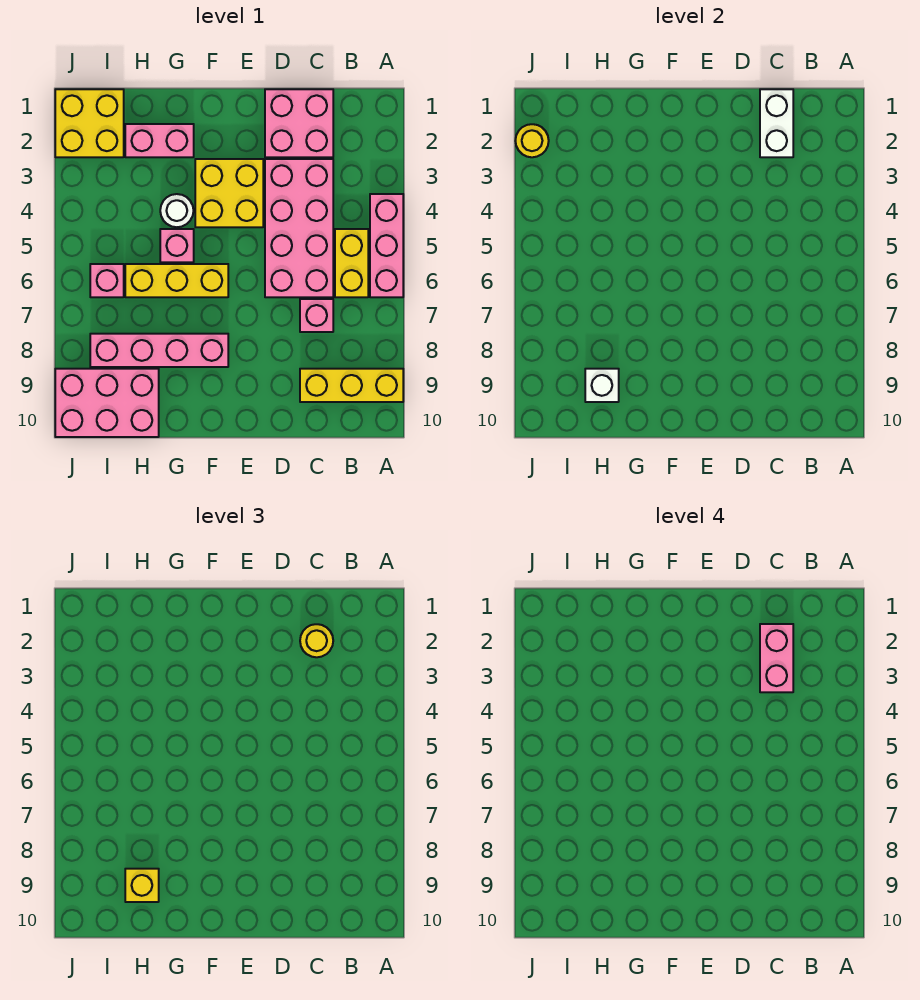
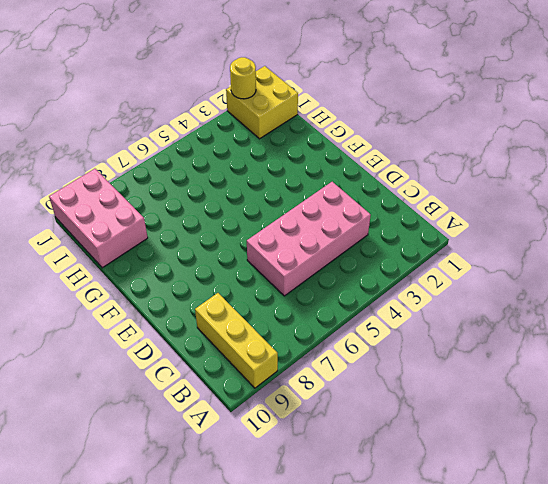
none -> pink brick A4:A6 level 1
none -> yellow brick B5:B6 level 1
none -> pink brick C1:D2 level 1

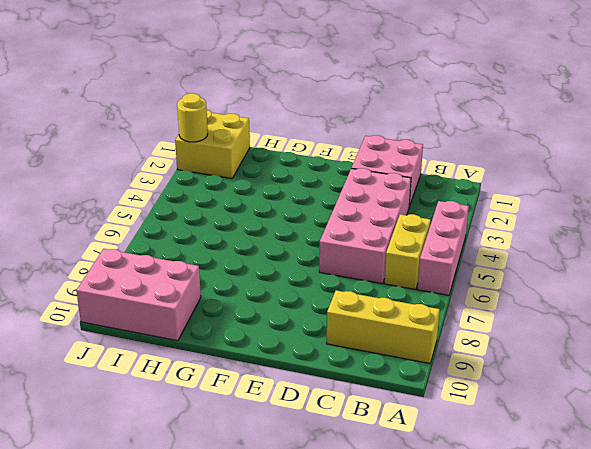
none -> pink brick C7 level 1
none -> yellow brick E3:F4 level 1
none -> yellow brick F6:H6 level 1

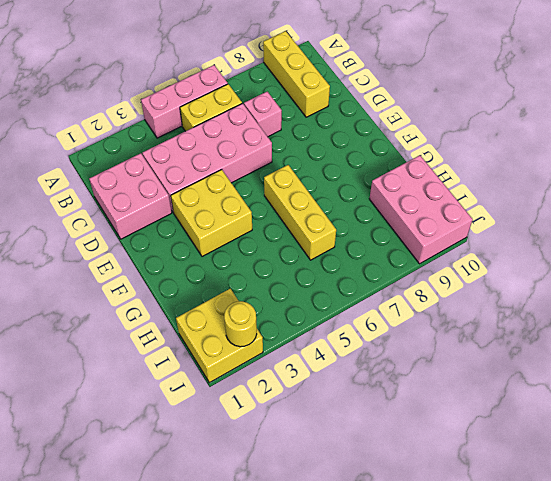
none -> pink brick F8:I8 level 1
none -> pink brick G2:H2 level 1
none -> white round brick G4 level 1

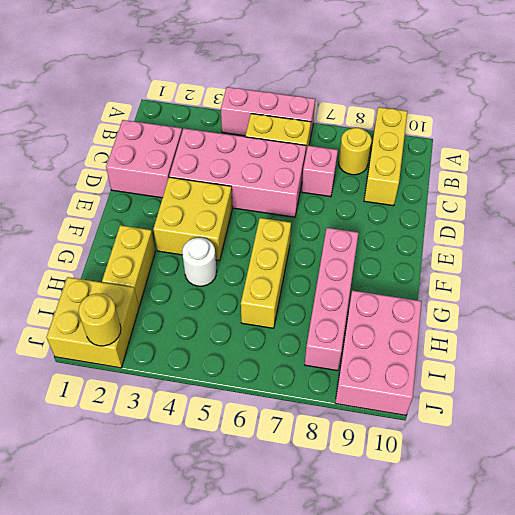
yellow round brick B8 level 1 -> yellow round brick C2 level 3
yellow brick G2:H2 level 1 -> pink brick G2:H2 level 1
none -> pink brick G5 level 1
none -> pink brick I6 level 1
none -> white brick C1:C2 level 2

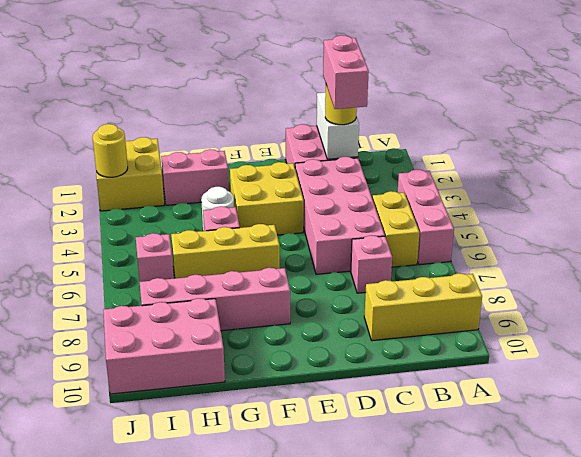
none -> white brick H9 level 2
none -> yellow brick H9 level 3

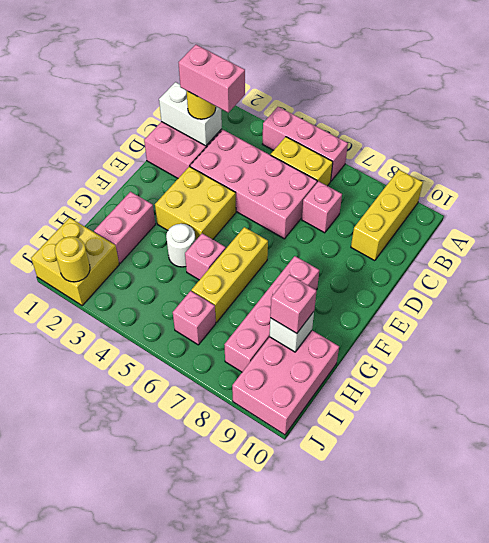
pink brick H9 level 3 -> yellow brick H9 level 3

